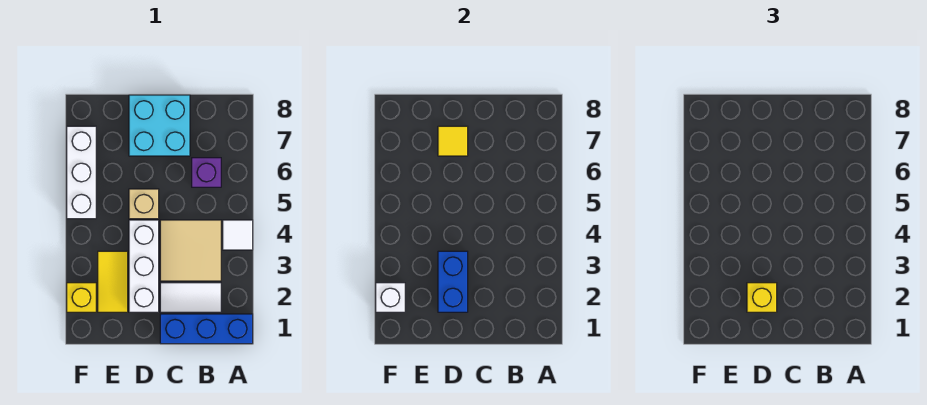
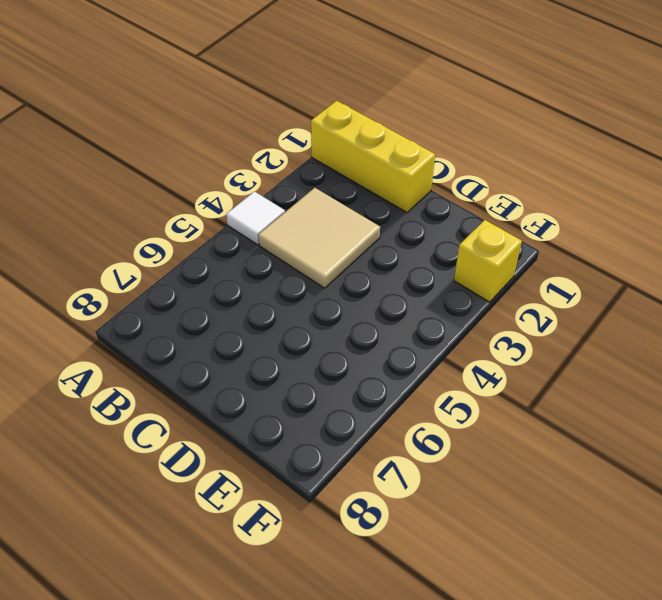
yellow brick A1:C1 level 1 -> blue brick A1:C1 level 1
none -> white tile B2:C2 level 1
none -> purple brick B6 level 1
none -> cyan brick C7:D8 level 1

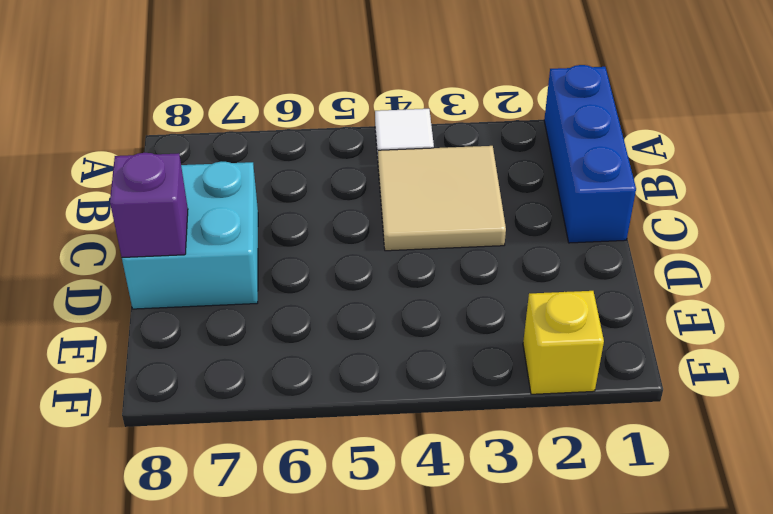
purple brick D8 level 2 -> purple brick B6 level 1
none -> white tile B2:C2 level 1
none -> white brick D2:D4 level 1
none -> tan brick D5 level 1

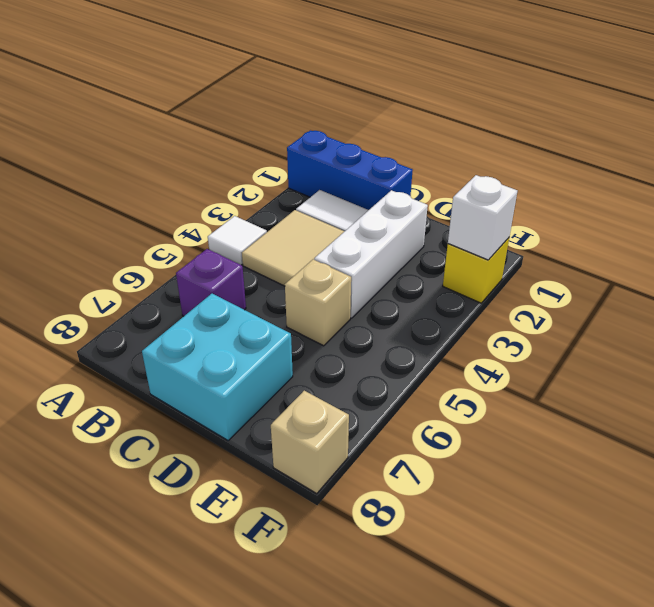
tan brick F8 level 1 -> none
none -> yellow tile E2:E3 level 1
none -> white brick F5:F7 level 1
none -> blue brick D2:D3 level 2

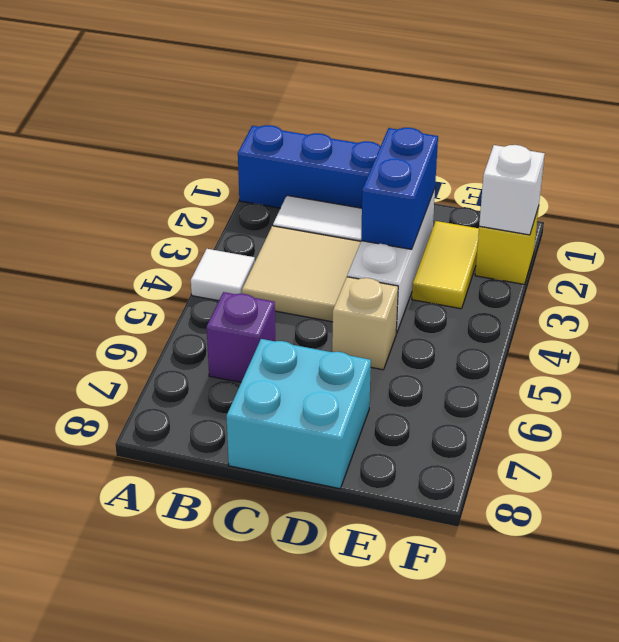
none -> white brick F5:F7 level 1
none -> yellow tile D7 level 2
none -> yellow brick D2 level 3

